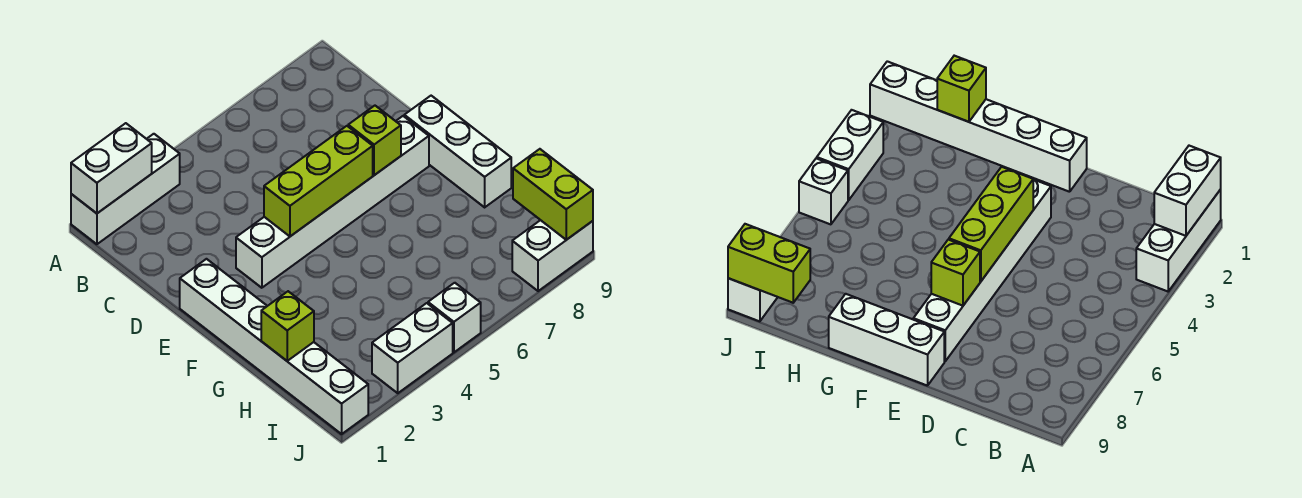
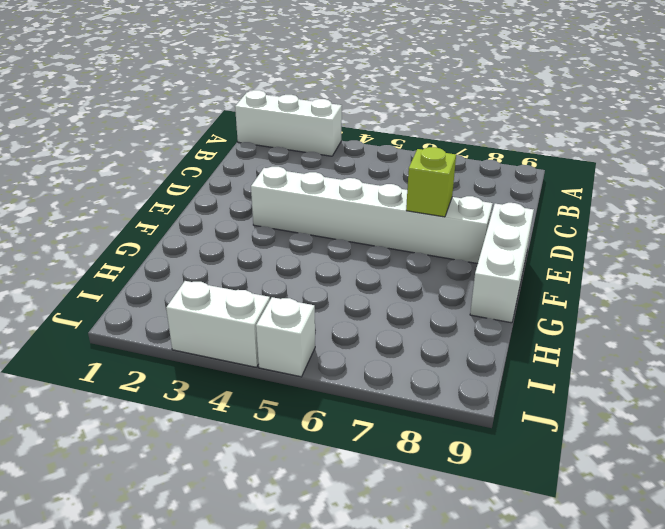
none -> white brick E1:J1 level 1
none -> white brick J8:J9 level 1
none -> white brick A1:A2 level 2

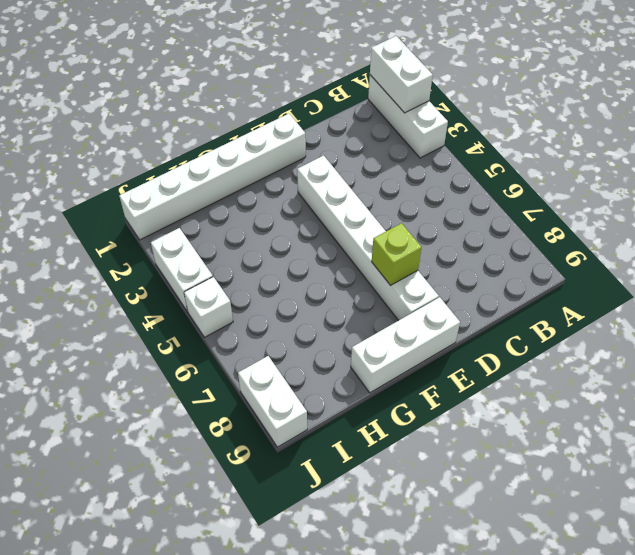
none -> lime brick E4:E6 level 2
none -> lime brick H1 level 2
none -> lime brick I9:J9 level 2

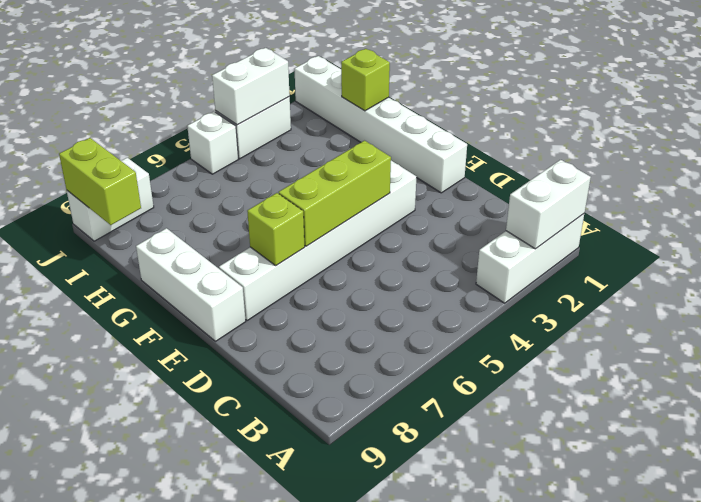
white brick J3:J4 level 2 -> none

